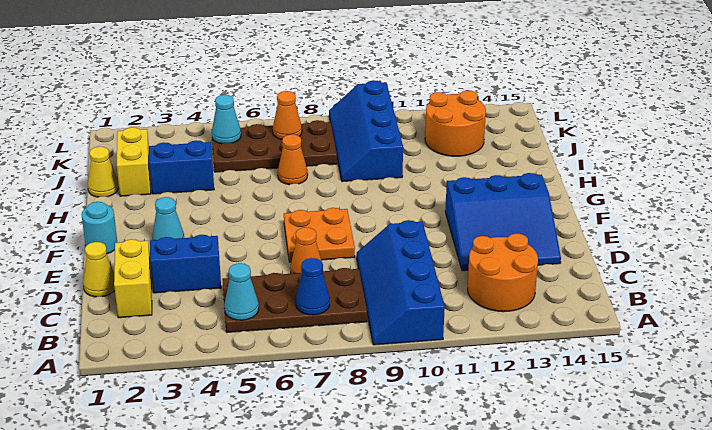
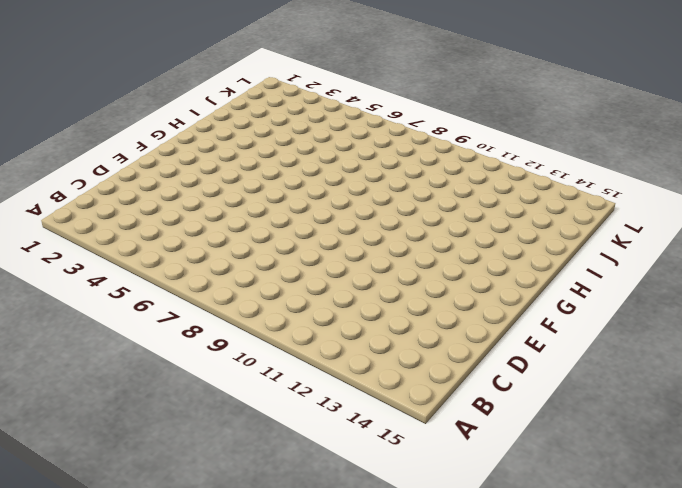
none -> blue slope A9:D10 level 1 top 10
none -> brown plate B5:C8 level 1
none -> orange round brick B12:C13 level 1

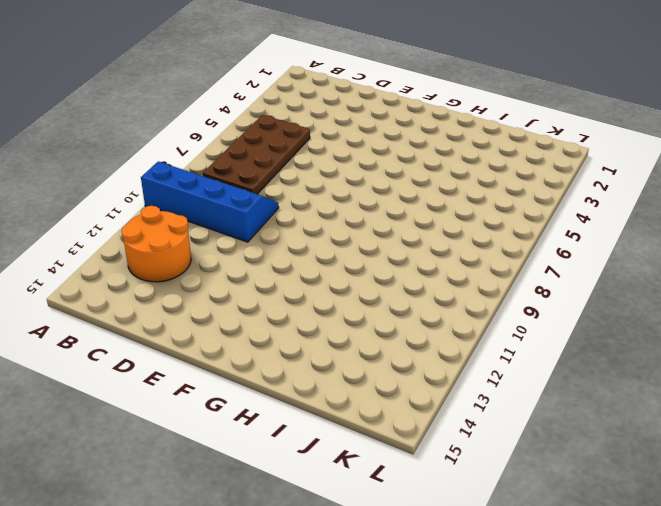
none -> yellow brick C2:D2 level 1
none -> yellow cone D1 level 1
none -> blue brick D3:D4 level 1

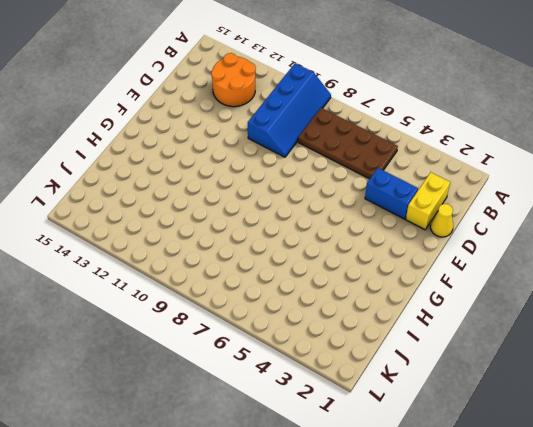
none -> orange cone D7 level 1
none -> blue slope D12:F14 level 1 top F
none -> orange plate E7:F8 level 1

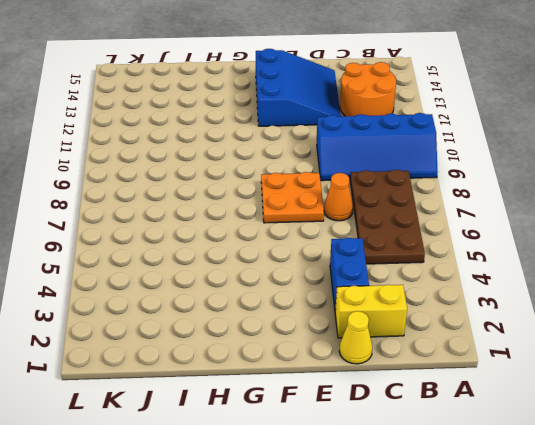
none -> cyan round brick F1 level 1
none -> cyan cone F3 level 1
none -> yellow cone I1 level 1

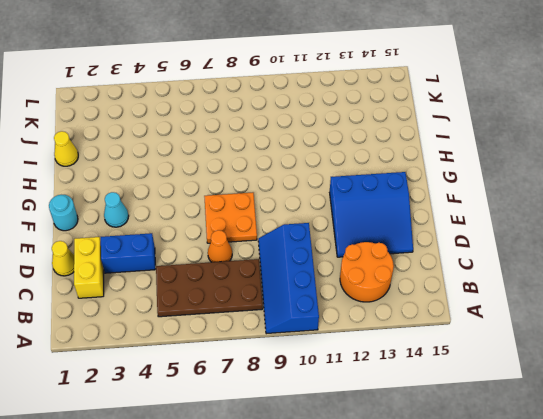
none -> yellow brick I2:J2 level 1
none -> blue brick I3:I4 level 1
none -> orange cone I7 level 1

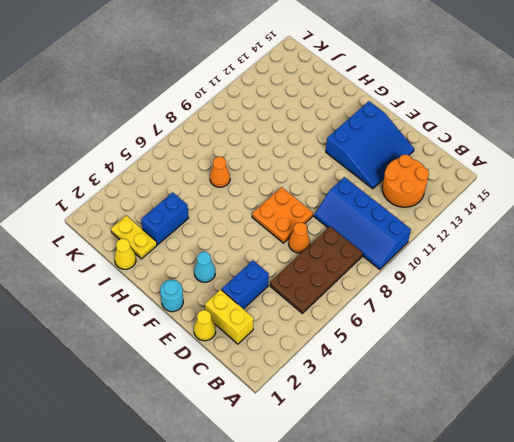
yellow plate I2:J2 level 1 -> yellow brick I2:J2 level 1
none -> blue slope I9:L10 level 1 top 10
none -> brown plate J5:K8 level 1
none -> orange round brick J12:K13 level 1

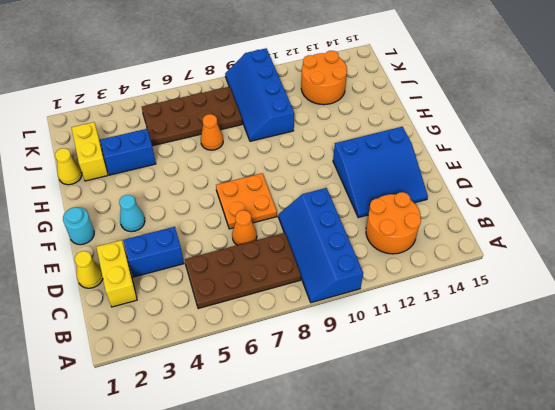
none -> cyan cone B5 level 2
none -> blue cone B7 level 2
none -> cyan cone K5 level 2

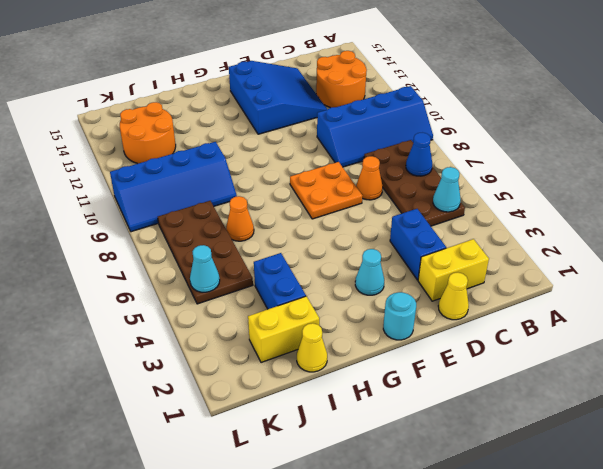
none -> orange cone K7 level 2

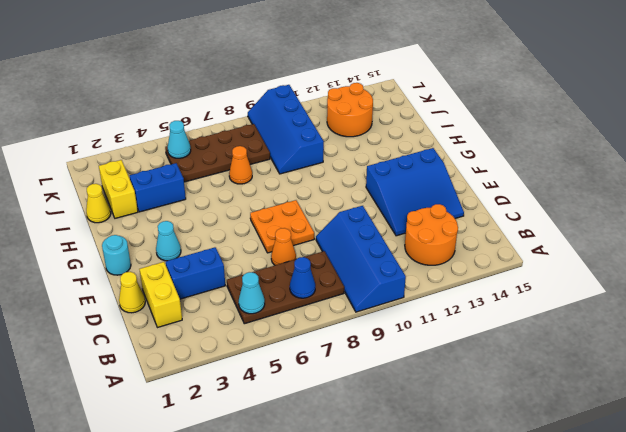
none -> orange cone K7 level 2

